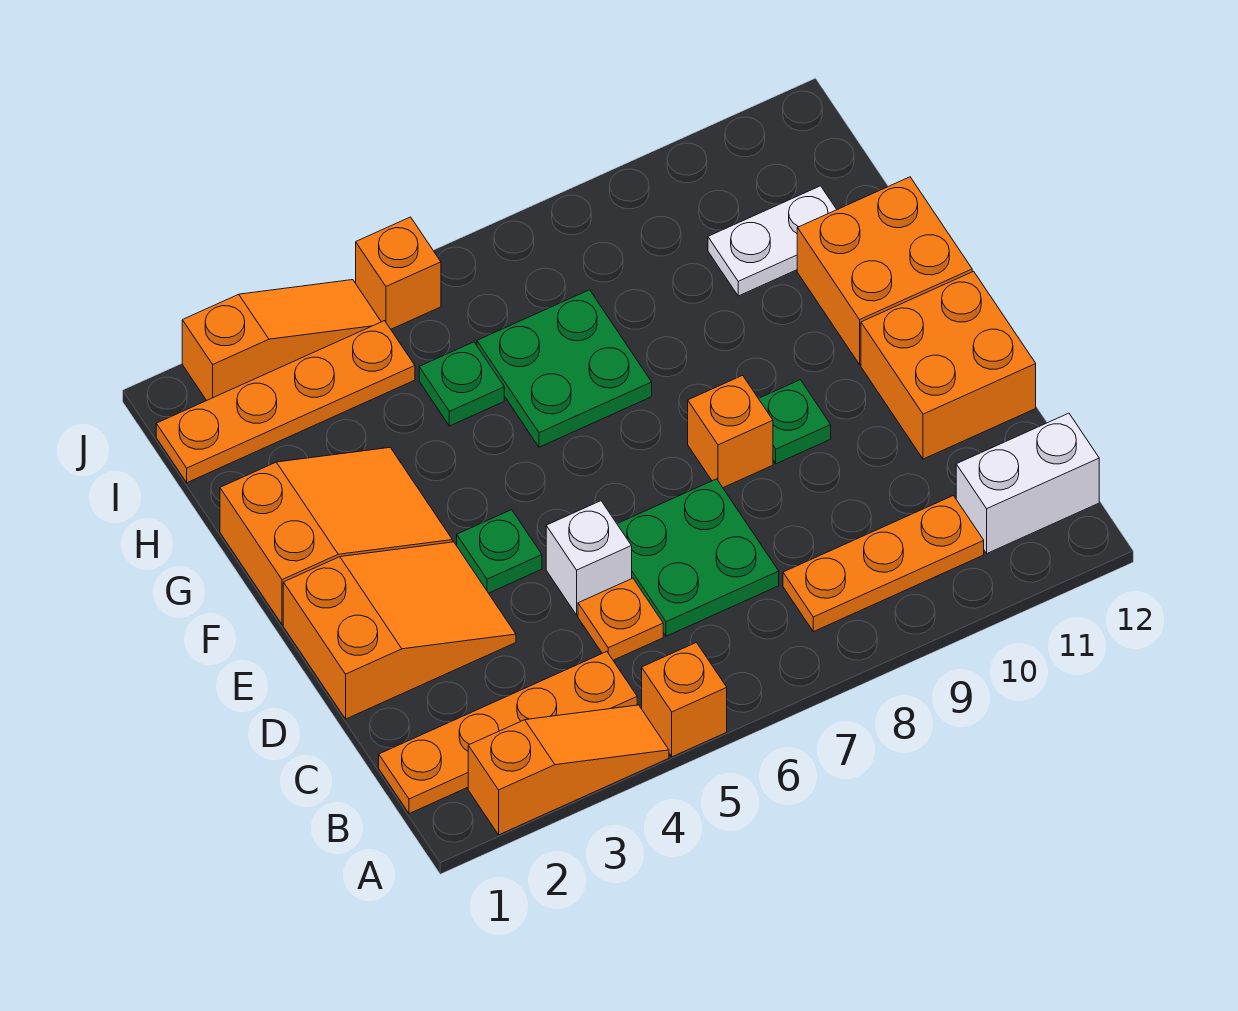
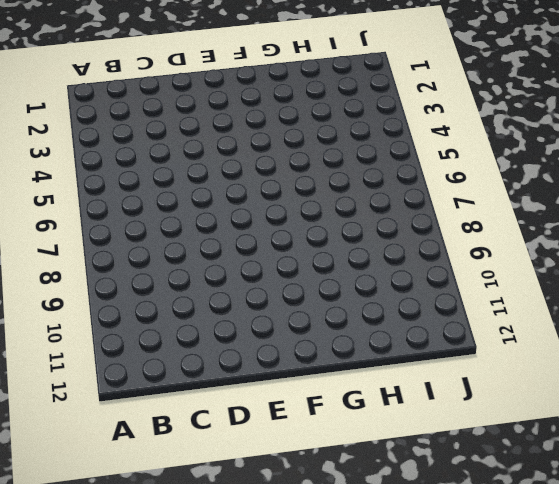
none -> orange slope A2:A4 level 1 top 2
none -> orange brick A5 level 1
none -> orange plate B1:B4 level 1

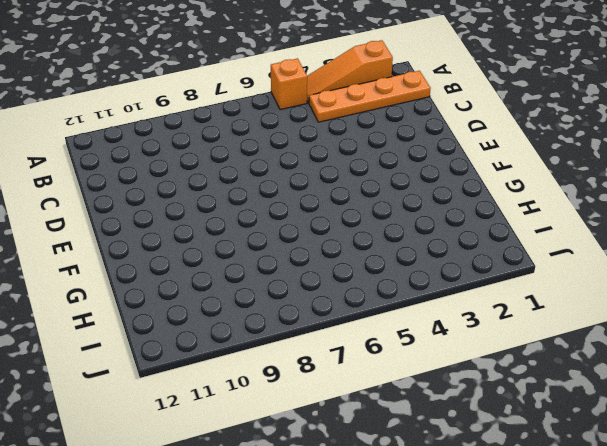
none -> orange plate B8:B10 level 1
none -> white brick B11:B12 level 1
none -> orange plate C5 level 1

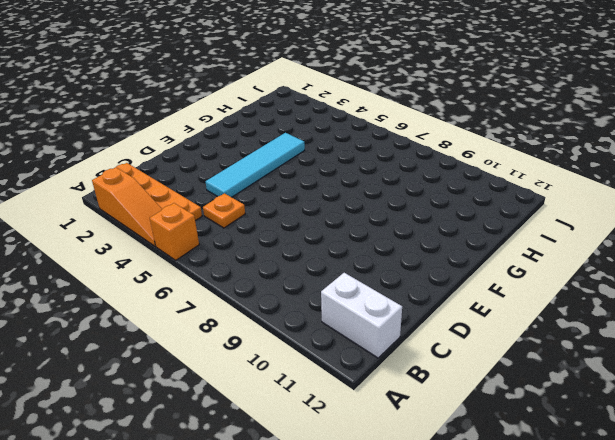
cyan tile D4:G4 level 1 -> green plate E4 level 1
none -> orange plate B8:B10 level 1
none -> green plate C6:D7 level 1
none -> orange slope D1:E3 level 1 top 1

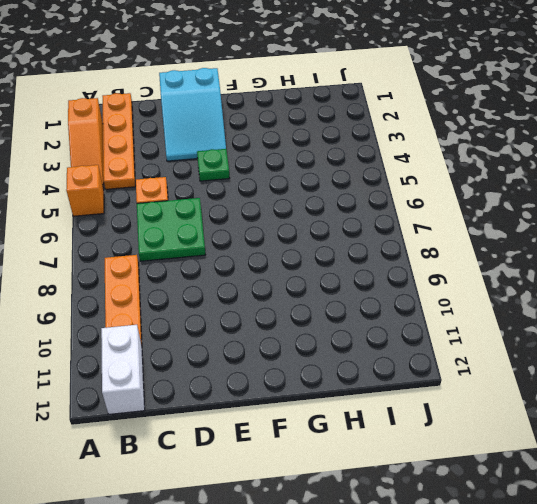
cyan slope D1:E3 level 1 top 1 -> orange slope D1:E3 level 1 top 1
none -> white brick D5 level 1
none -> orange brick D11:E12 level 1
none -> orange brick E8 level 1

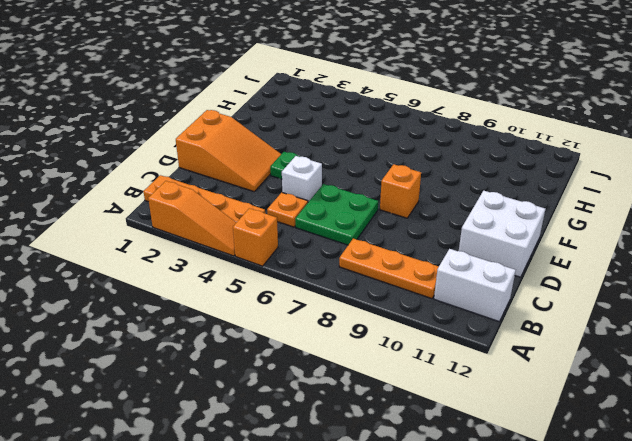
white brick D11:E12 level 1 -> orange brick D11:E12 level 1
none -> green plate E9 level 1
none -> orange slope F1:G3 level 1 top 1
none -> orange brick F11:G12 level 1

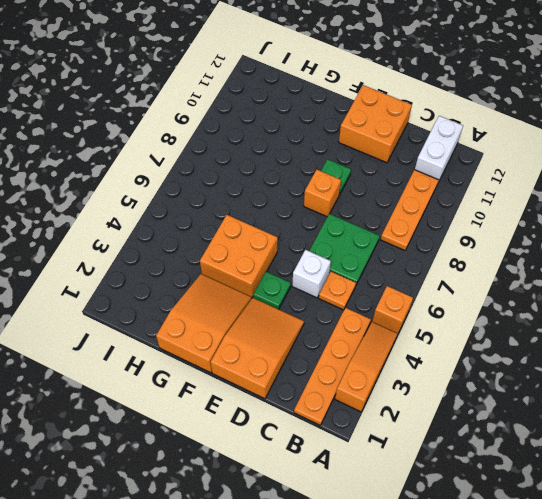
orange brick F4:G5 level 1 -> orange brick F11:G12 level 1
none -> green plate G6:H7 level 1
none -> green plate H5 level 1
none -> white plate H10:H11 level 1

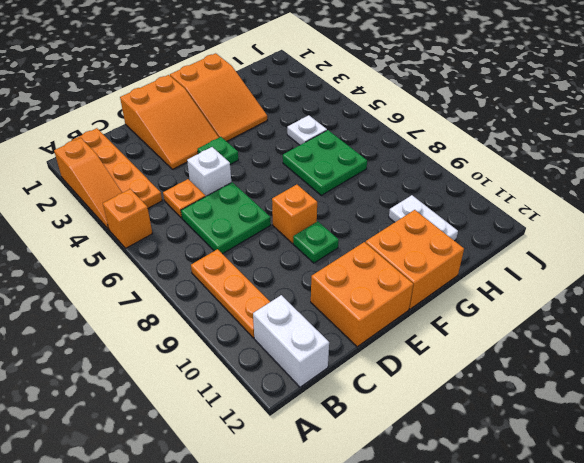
white plate H5 level 1 -> green plate H5 level 1
none -> orange plate I1:I4 level 1
none -> orange slope J2:J4 level 1 top 2
none -> orange brick J5 level 1

